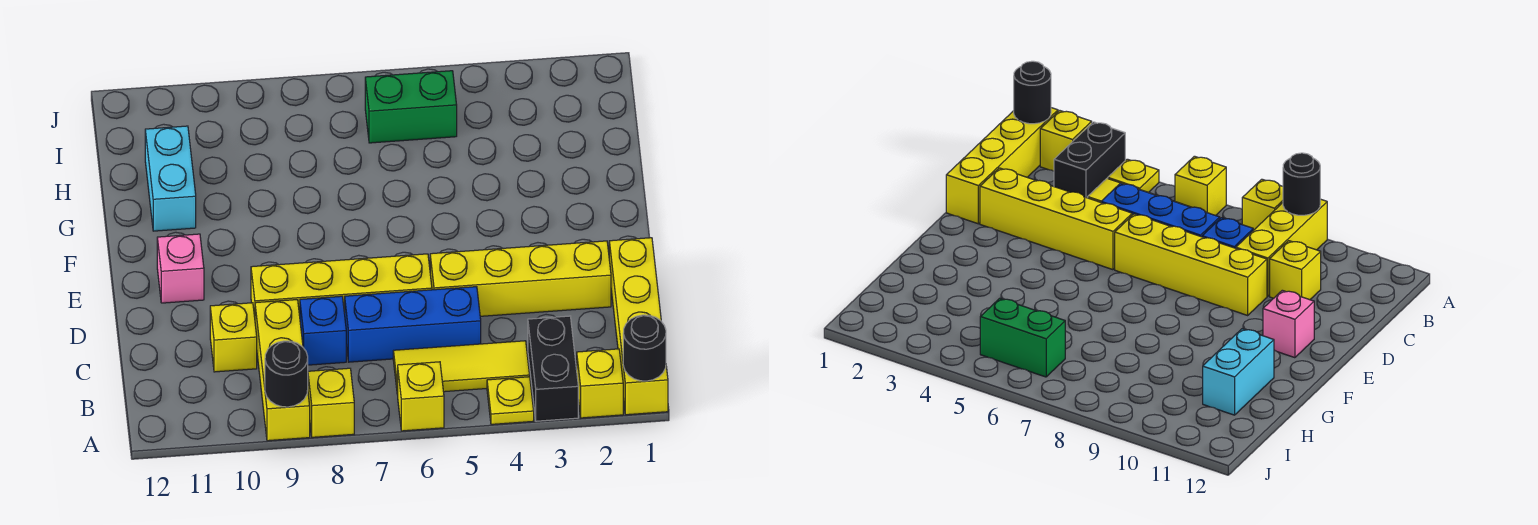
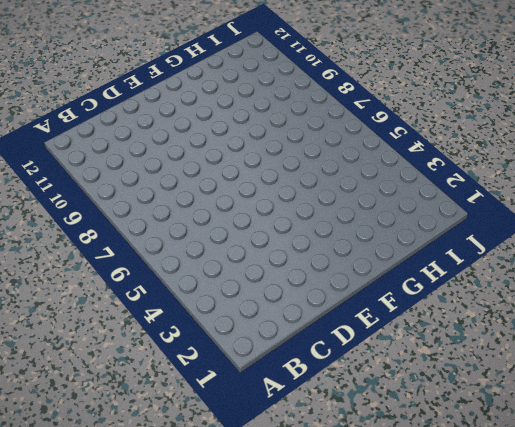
none -> yellow brick A1:D1 level 1
none -> yellow brick A2 level 1
none -> black brick A3:B3 level 1

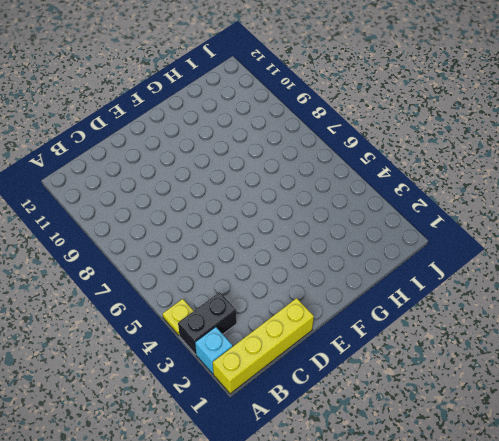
cyan brick A2 level 1 -> yellow brick A2 level 1
none -> yellow brick A6 level 1
none -> yellow brick A8 level 1
none -> yellow brick A9:C9 level 1

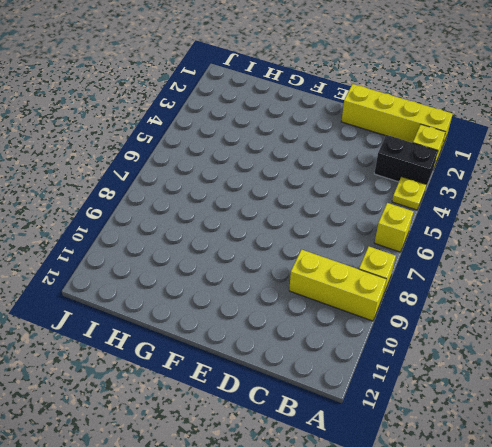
none -> yellow tile B4:B6 level 1
none -> blue brick C5:C7 level 1
none -> blue brick C8 level 1

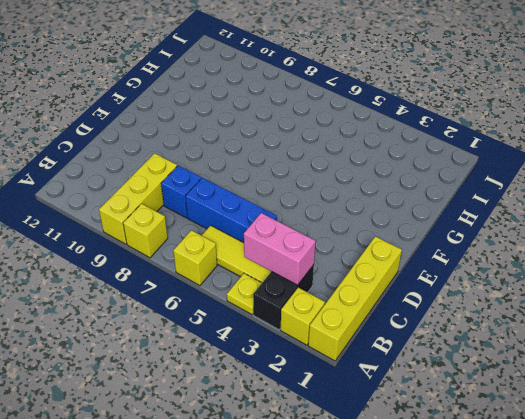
pink brick B3:B4 level 2 -> none
none -> yellow brick C10 level 1
none -> yellow brick D2:D5 level 1
none -> yellow brick D6:D9 level 1

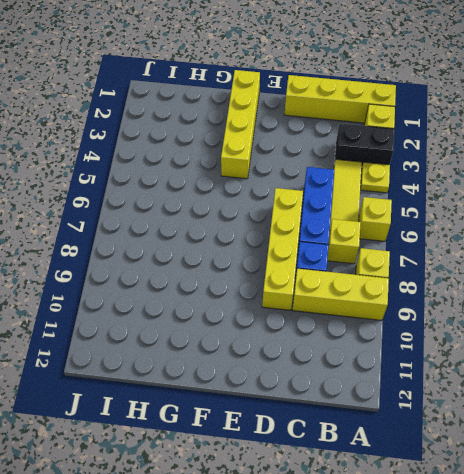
yellow brick B7 level 1 -> yellow brick C10 level 1
yellow brick F1:F4 level 1 -> yellow brick D2:D5 level 1
none -> pink brick E11 level 1
none -> cyan brick G11:H11 level 1
none -> green brick I5:I6 level 1

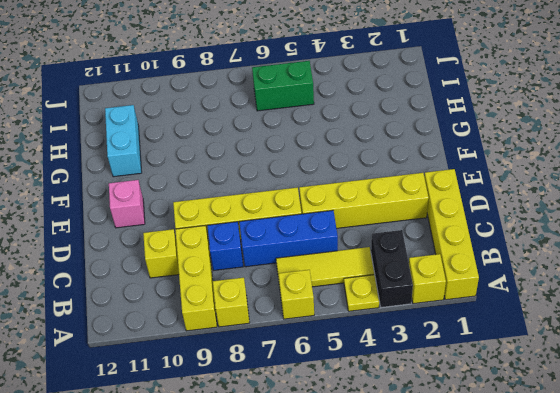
none -> black round brick A1 level 2
none -> black round brick A9 level 2

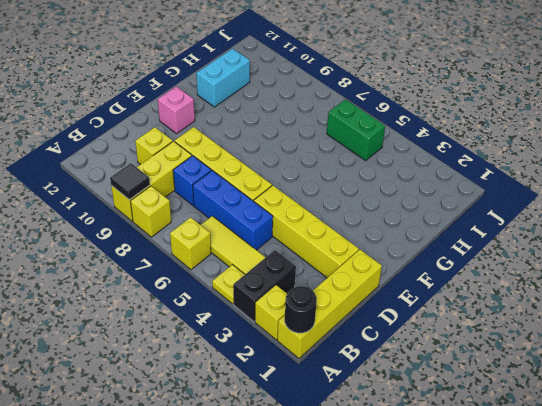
black tile A9 level 2 -> black round brick A9 level 2

